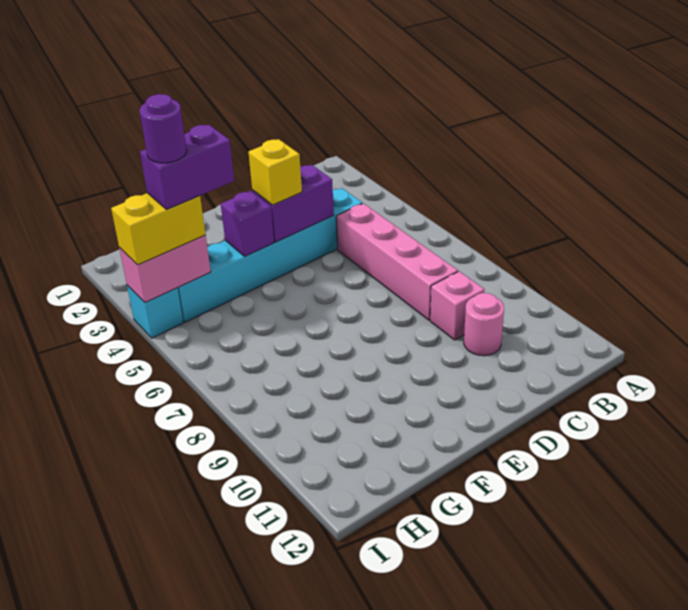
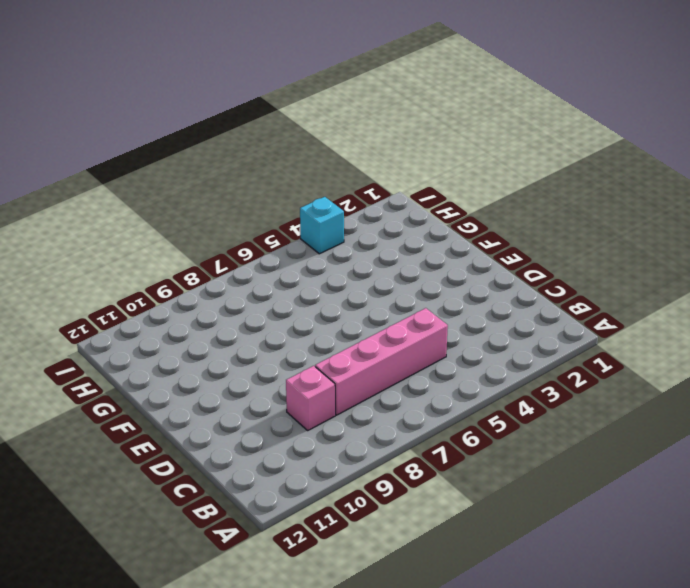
none -> cyan brick C4:H4 level 1
none -> pink round brick C10 level 1
none -> purple brick D4:E4 level 2

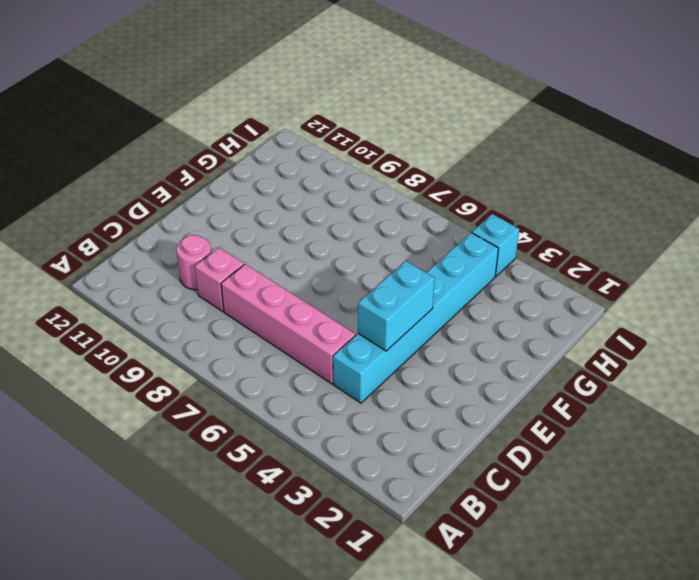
cyan brick D4:E4 level 2 -> purple brick D4:E4 level 2
none -> purple brick F4 level 2
none -> pink brick H4:I4 level 2
none -> yellow brick E4 level 3

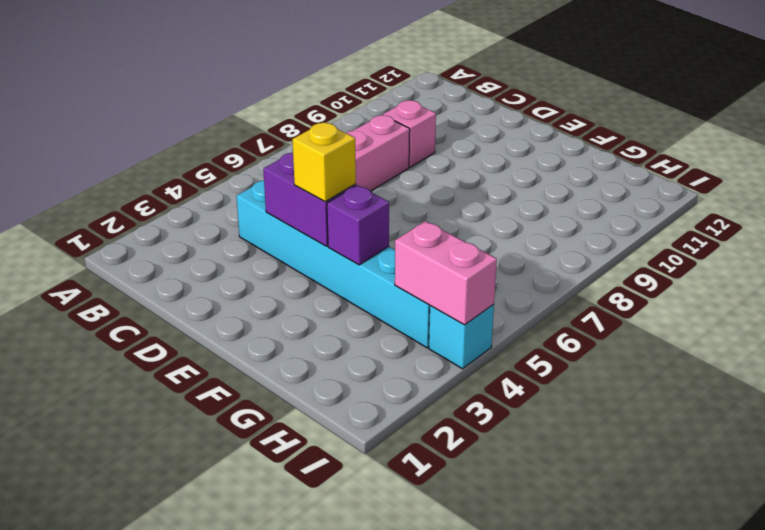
none -> pink round brick C10 level 1
none -> yellow brick H4:I4 level 3
none -> purple brick G4:H4 level 4

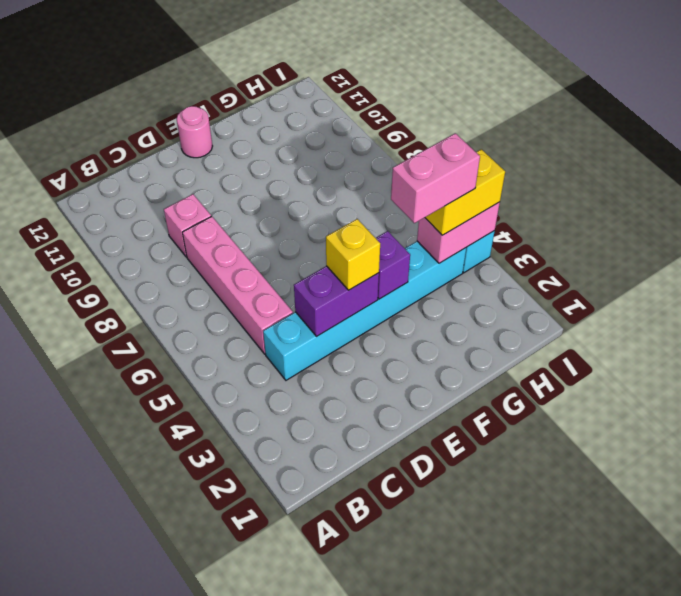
pink round brick E12 level 1 -> pink round brick C10 level 1
pink brick G4:H4 level 4 -> purple brick G4:H4 level 4
none -> purple round brick H4 level 5

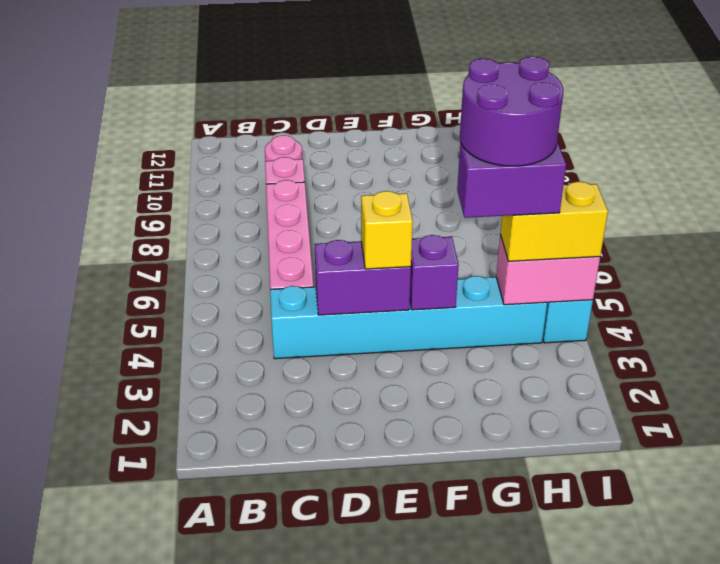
purple round brick G4:H5 level 5 -> purple round brick H4 level 5

